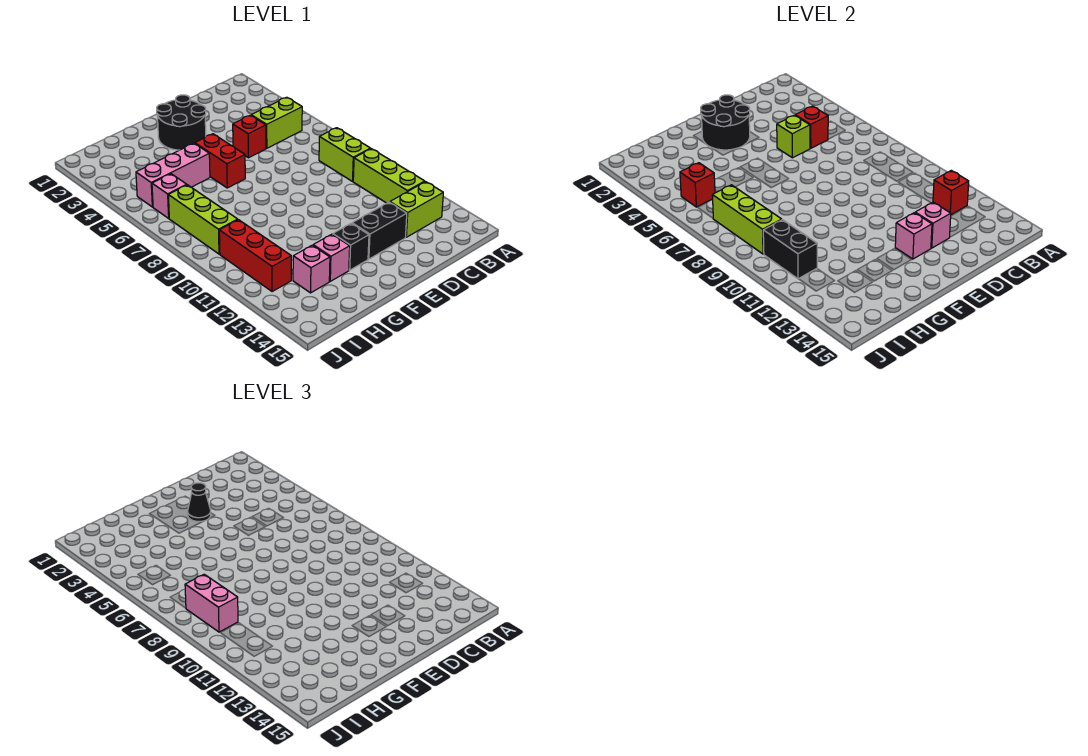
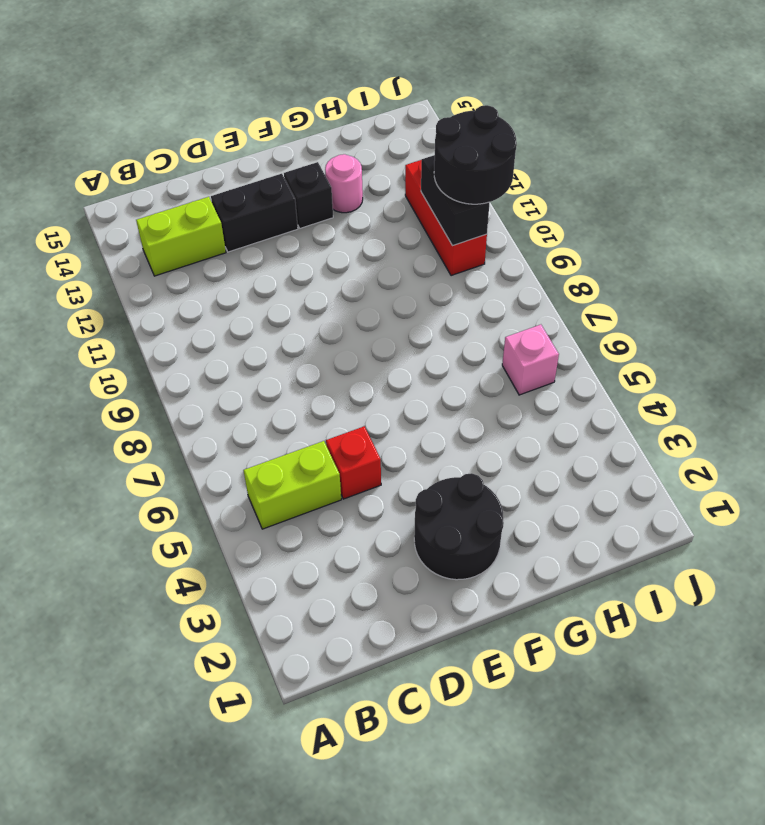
pink round brick G13 level 1 -> pink brick G13 level 1
black round brick I10:J11 level 3 -> black round brick E2:F3 level 2
none -> lime brick B8:B9 level 1
none -> lime brick B10:B12 level 1
none -> red brick F5:F6 level 1

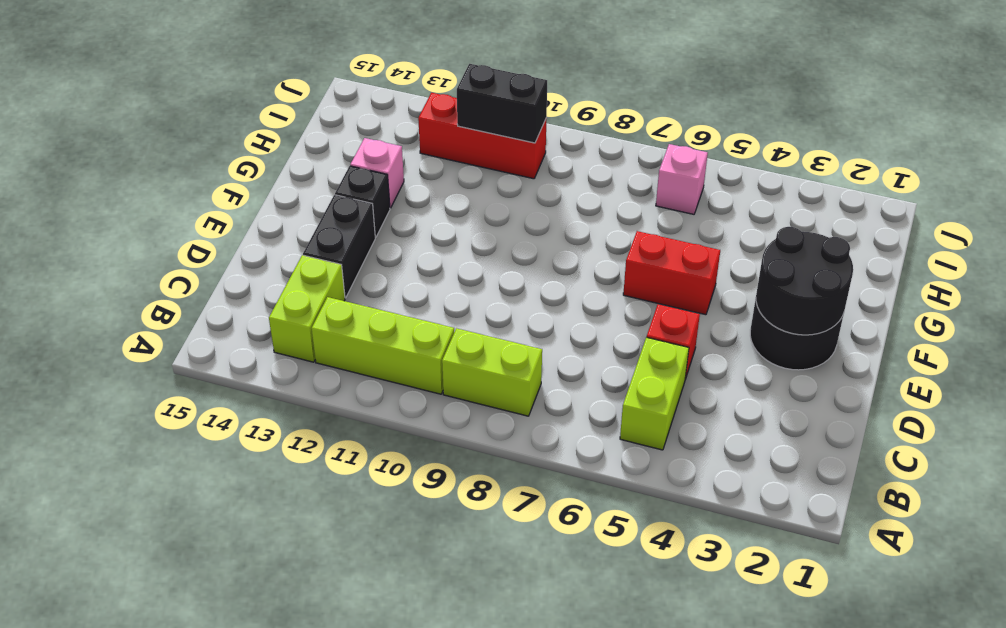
none -> pink brick G5:I5 level 1
none -> pink brick H13 level 1
none -> lime brick I7:I9 level 1

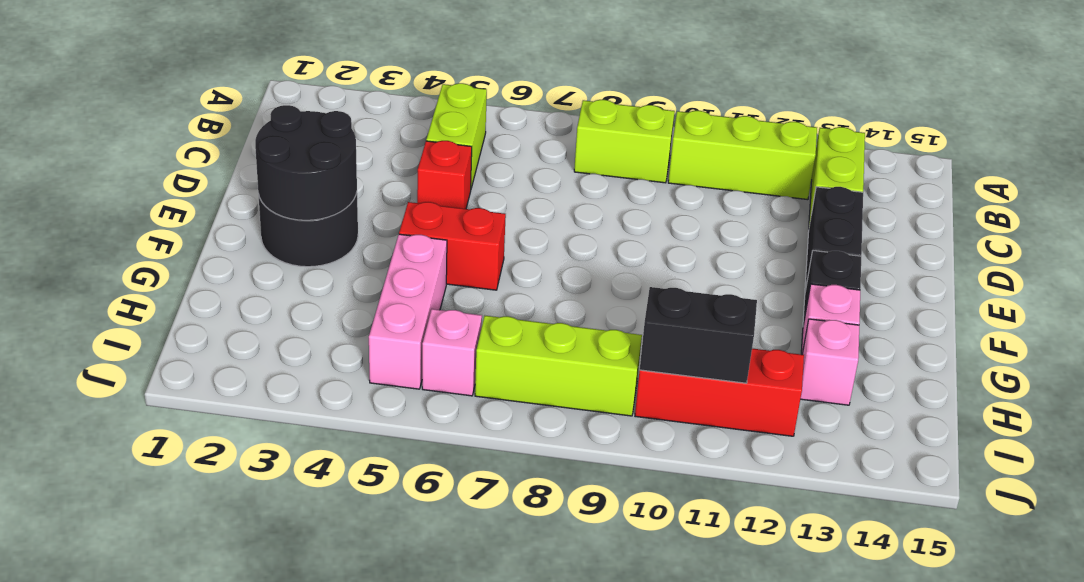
none -> red brick B12 level 2
none -> red brick C5 level 2
none -> lime brick D5 level 2

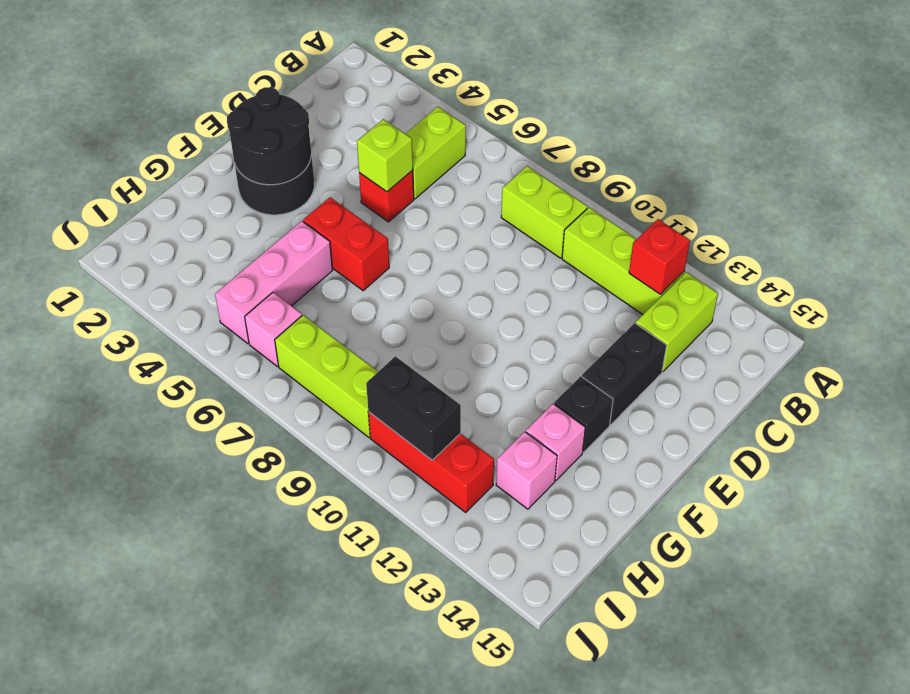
none -> red brick C5 level 2
none -> pink brick D13 level 2
none -> pink brick E13 level 2

